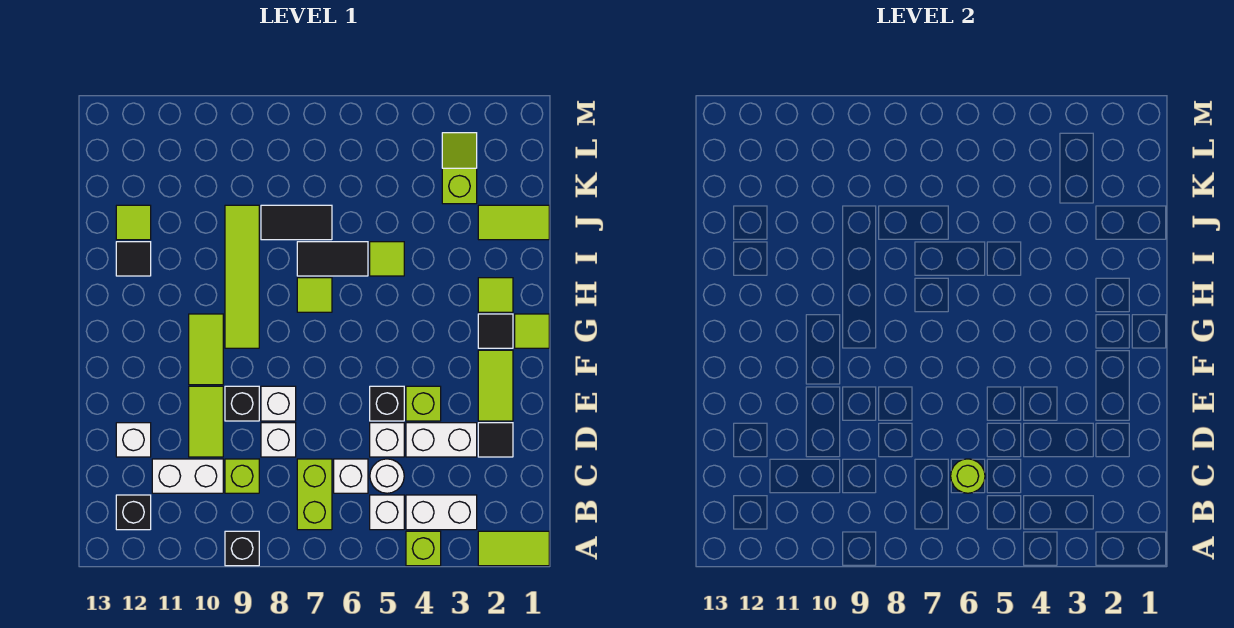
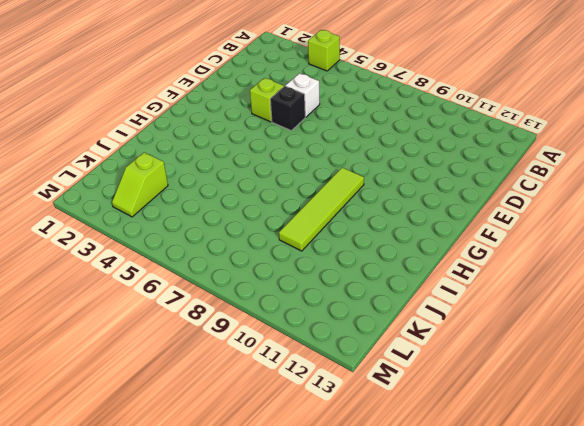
none -> lime tile A1:A2 level 1
none -> black brick A9 level 1
none -> white brick B3:B4 level 1
none -> white brick B5 level 1

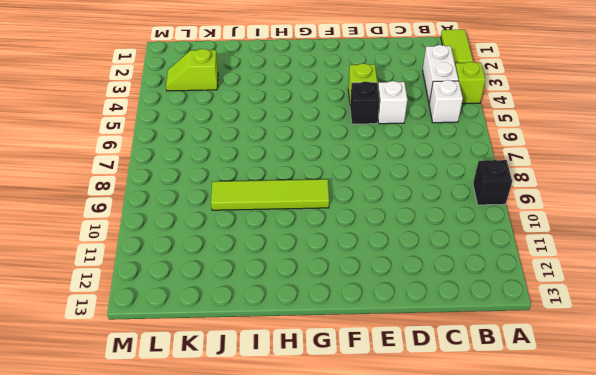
none -> lime brick B7:C7 level 1
none -> black brick B12 level 1
none -> white round brick C5 level 1
none -> white brick C6 level 1

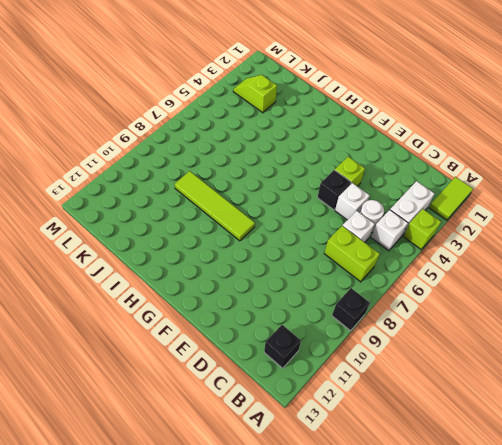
none -> lime brick C9 level 1
none -> white brick C10:C11 level 1
none -> black tile D2 level 1
none -> white brick D3:D4 level 1

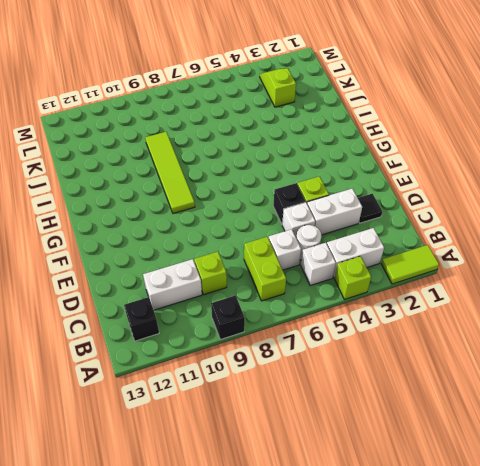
none -> white brick D8 level 1
none -> lime tile D10:E10 level 1
none -> white brick D12 level 1
none -> lime tile E2:F2 level 1

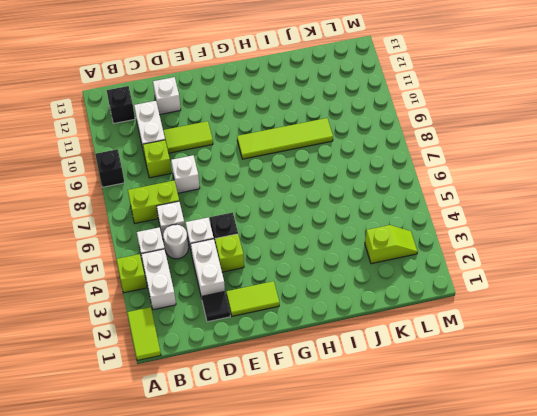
none -> white brick E8 level 1
none -> black brick E9 level 1
none -> lime tile F10:G10 level 1
none -> lime tile G1 level 1

